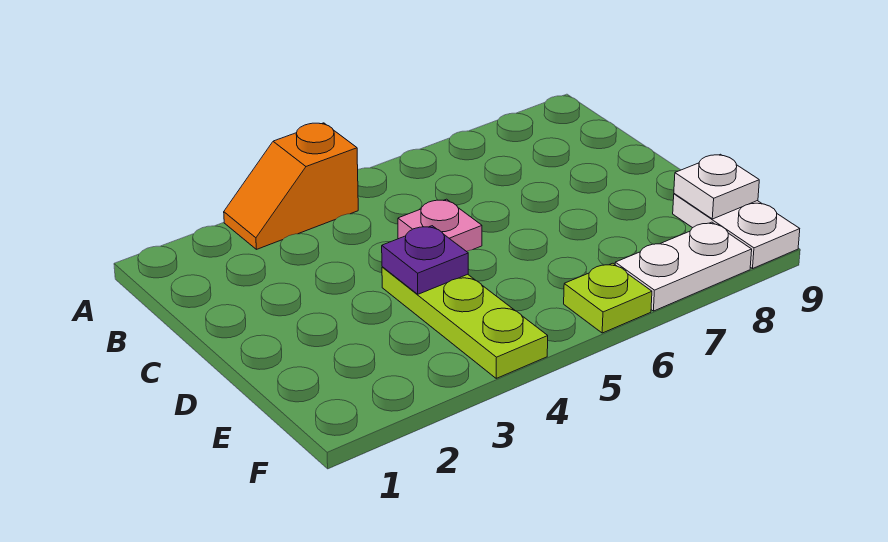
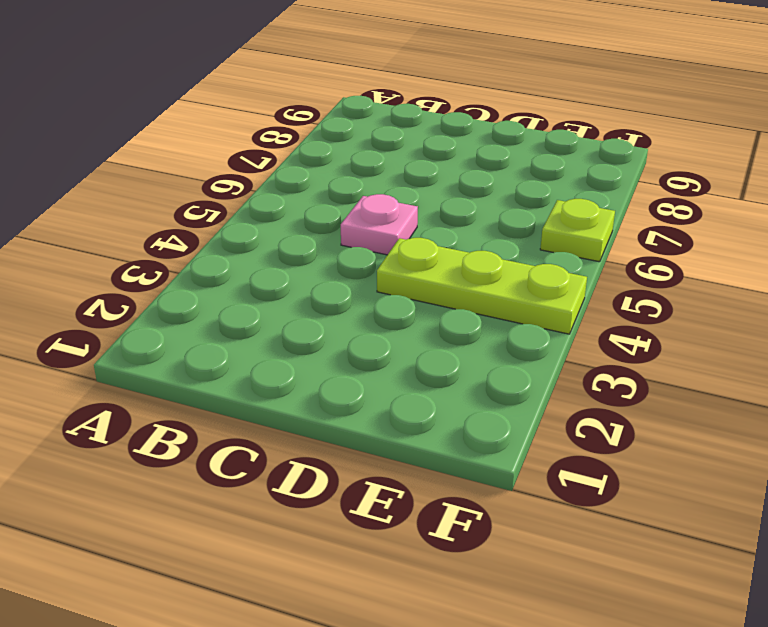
none -> orange slope A3:A4 level 1 top 4
none -> white plate E9:F9 level 1

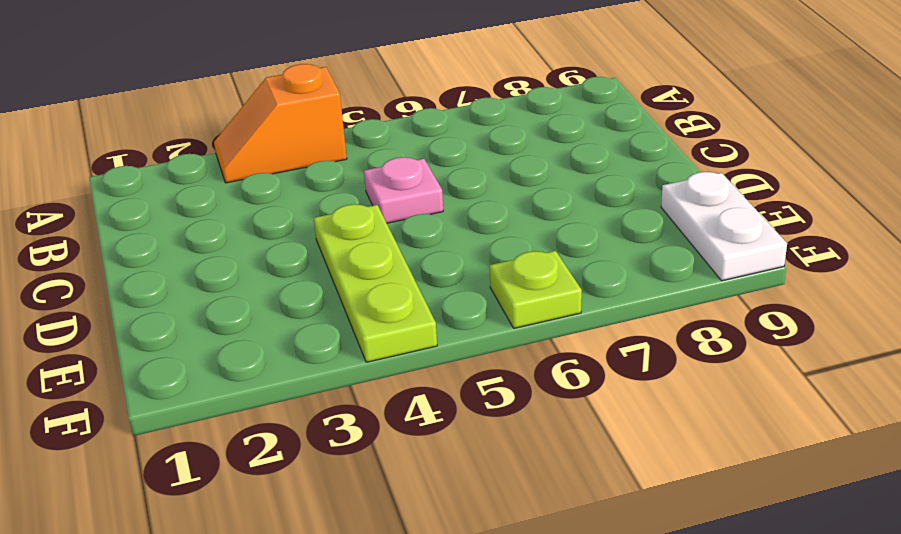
none -> white plate F7:F8 level 1
none -> purple plate D4 level 2

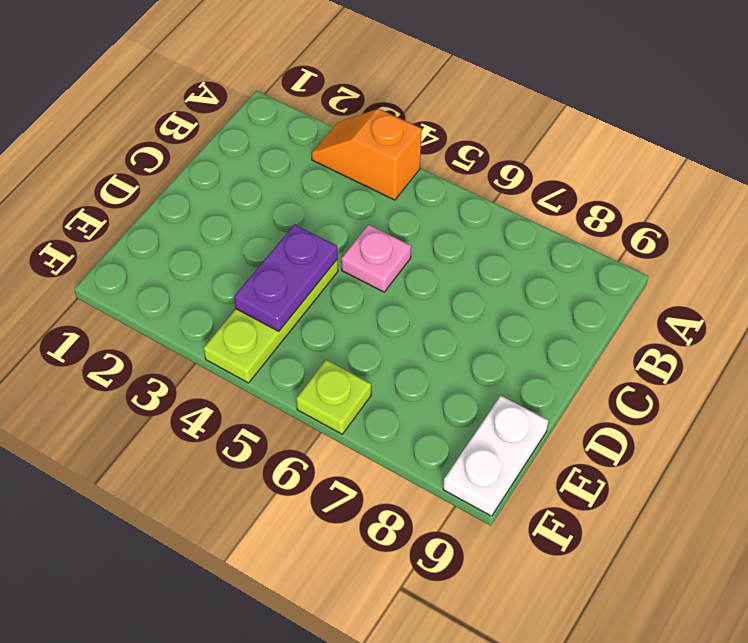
purple plate D4:E4 level 2 -> purple plate D4 level 2
none -> white plate F7:F8 level 1
none -> white plate E9 level 2

